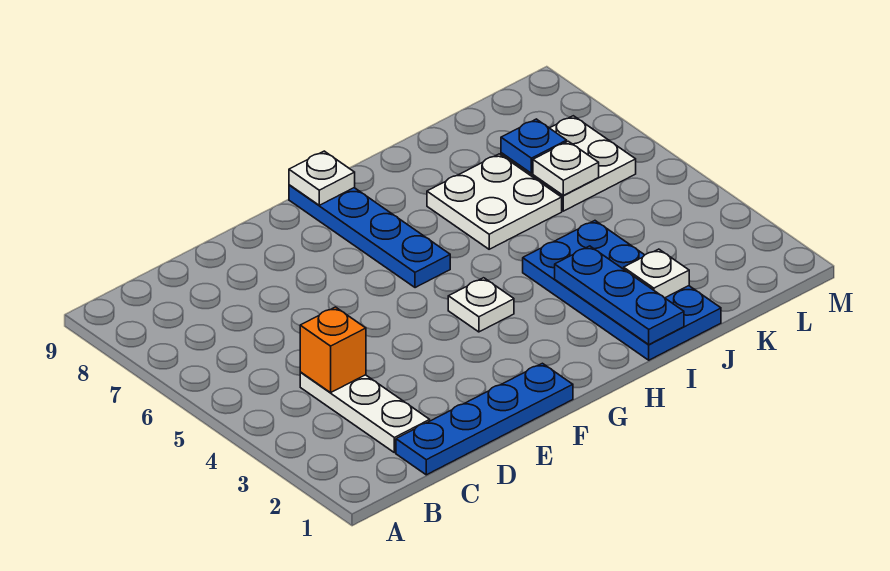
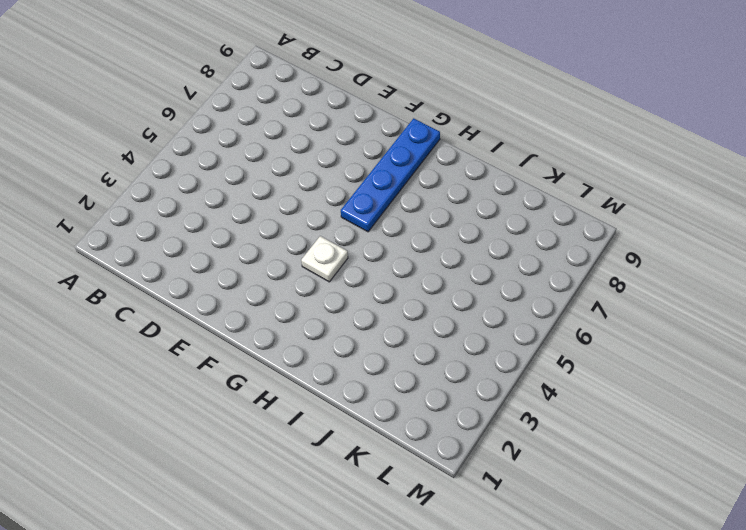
none -> blue plate C1:F1 level 1
none -> white plate C2:C4 level 1
none -> blue plate I1:J4 level 1

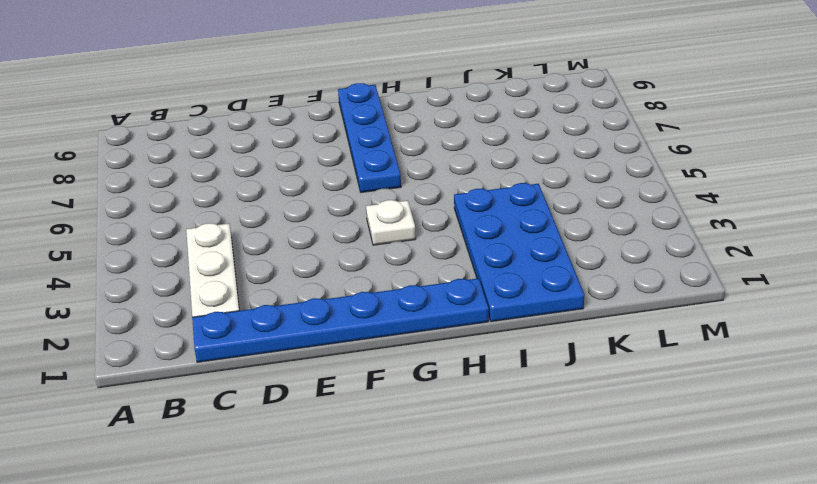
blue plate C1:H1 level 1 -> blue plate C1:F1 level 1
none -> white plate I6:J7 level 1
none -> white plate K6:L7 level 1
none -> orange brick C4 level 2

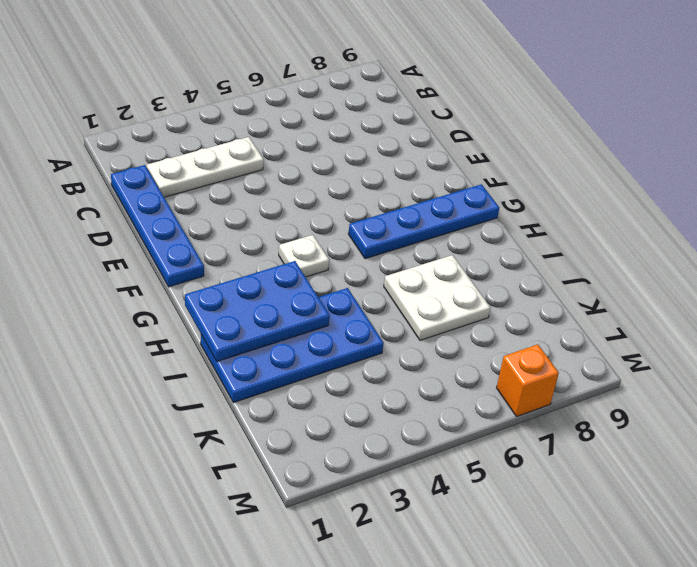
blue plate H1:I3 level 2 -> blue plate I1:I3 level 2
orange brick M7 level 1 -> orange brick C4 level 2
none -> white plate K6:L7 level 1
none -> white plate G9 level 2
none -> white plate J2 level 2

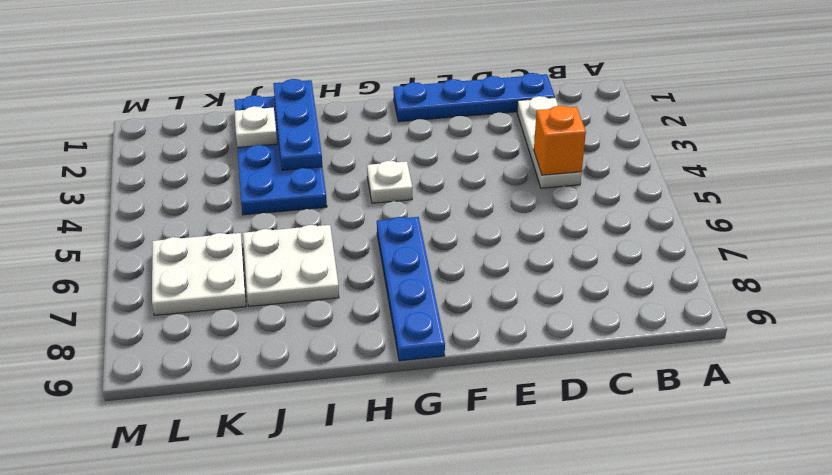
none -> white plate G9 level 2
none -> white plate K6 level 2
none -> blue plate K7 level 2

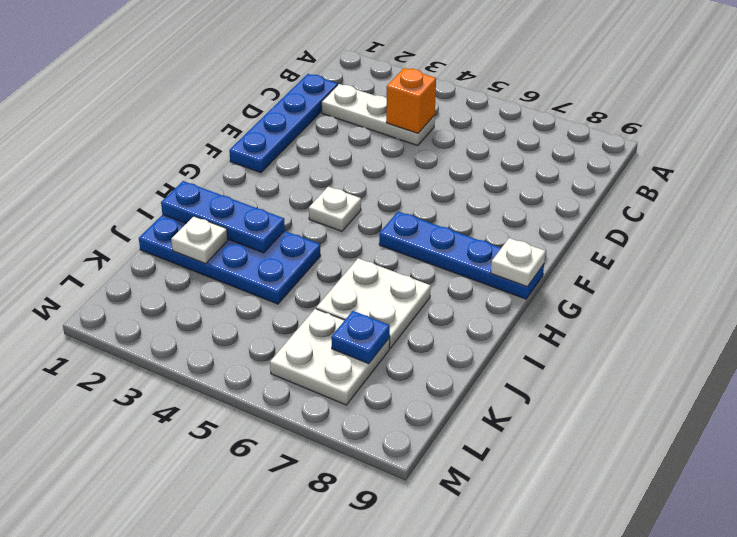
none -> white plate K6 level 2

